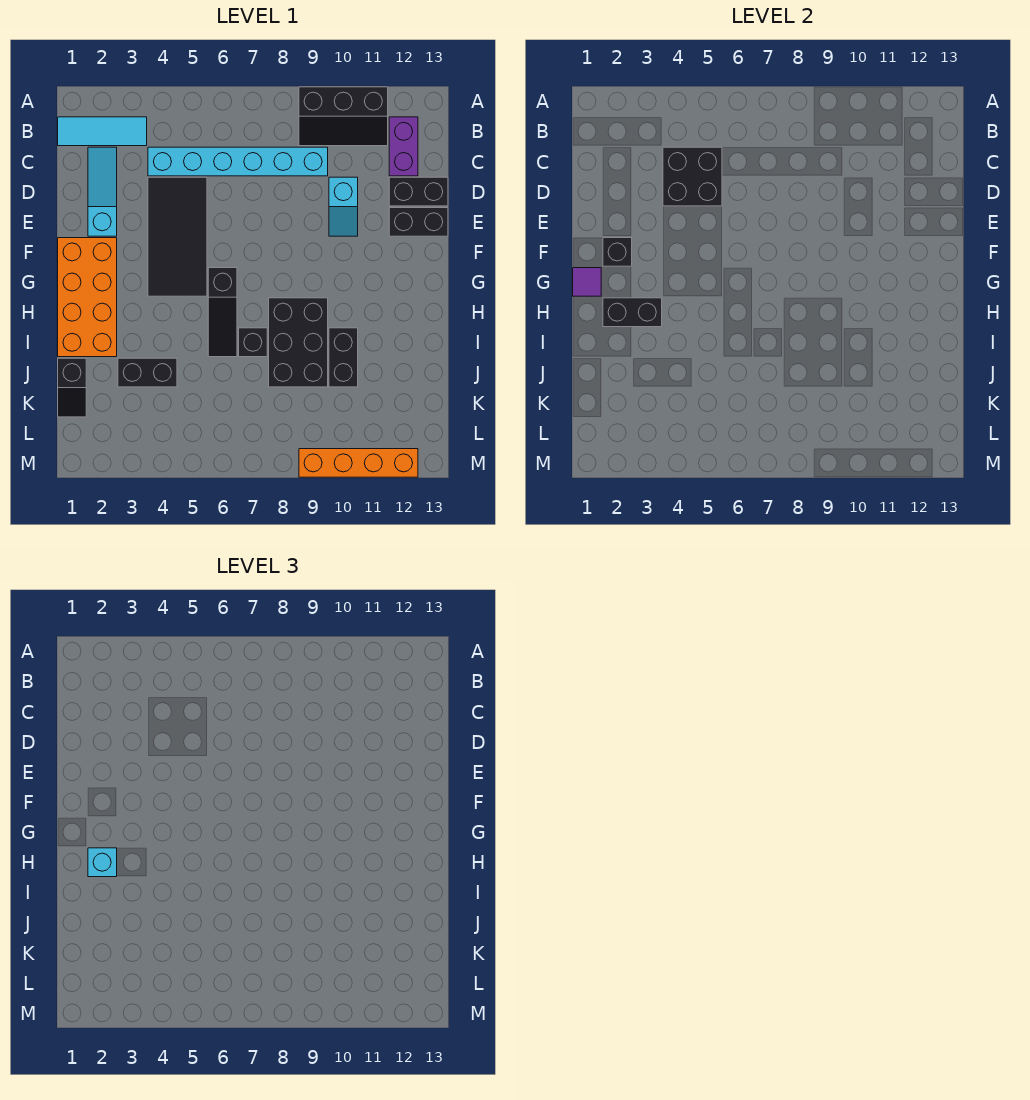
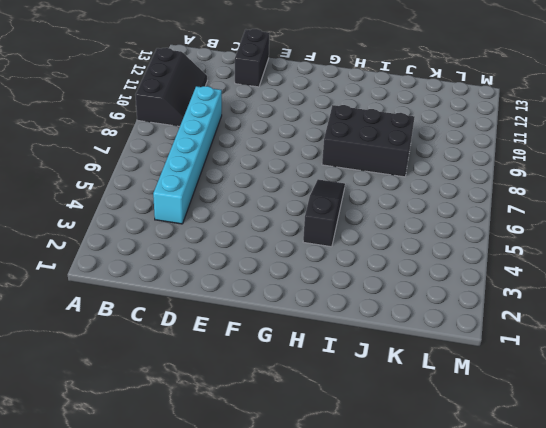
black slope H4:H6 level 1 top 4 -> black slope G6:I6 level 1 top G
none -> cyan tile B1:B3 level 1
none -> purple brick B12:C12 level 1
none -> cyan slope C2:E2 level 1 top E

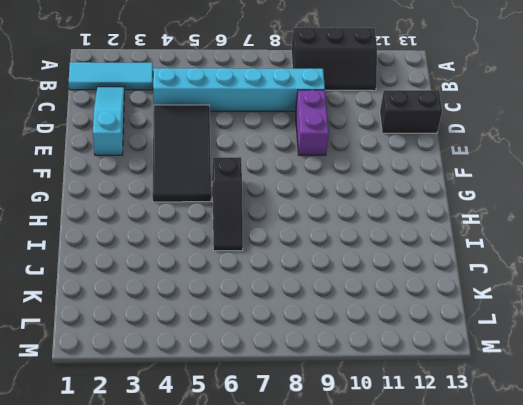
purple brick D9:E9 level 1 -> purple brick B12:C12 level 1
none -> cyan slope D10:E10 level 1 top D
none -> black brick E12:E13 level 1
none -> orange brick F1:I2 level 1

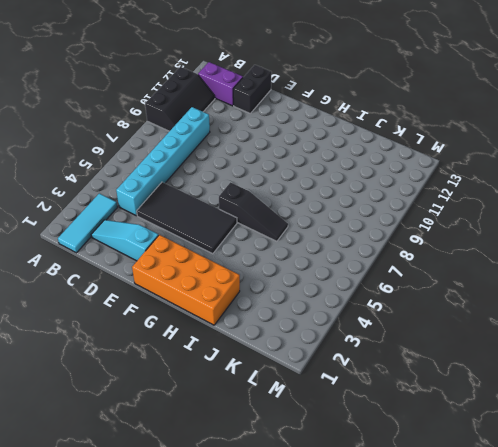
none -> cyan slope D10:E10 level 1 top D
none -> black brick E12:E13 level 1
none -> black brick H8:J9 level 1

